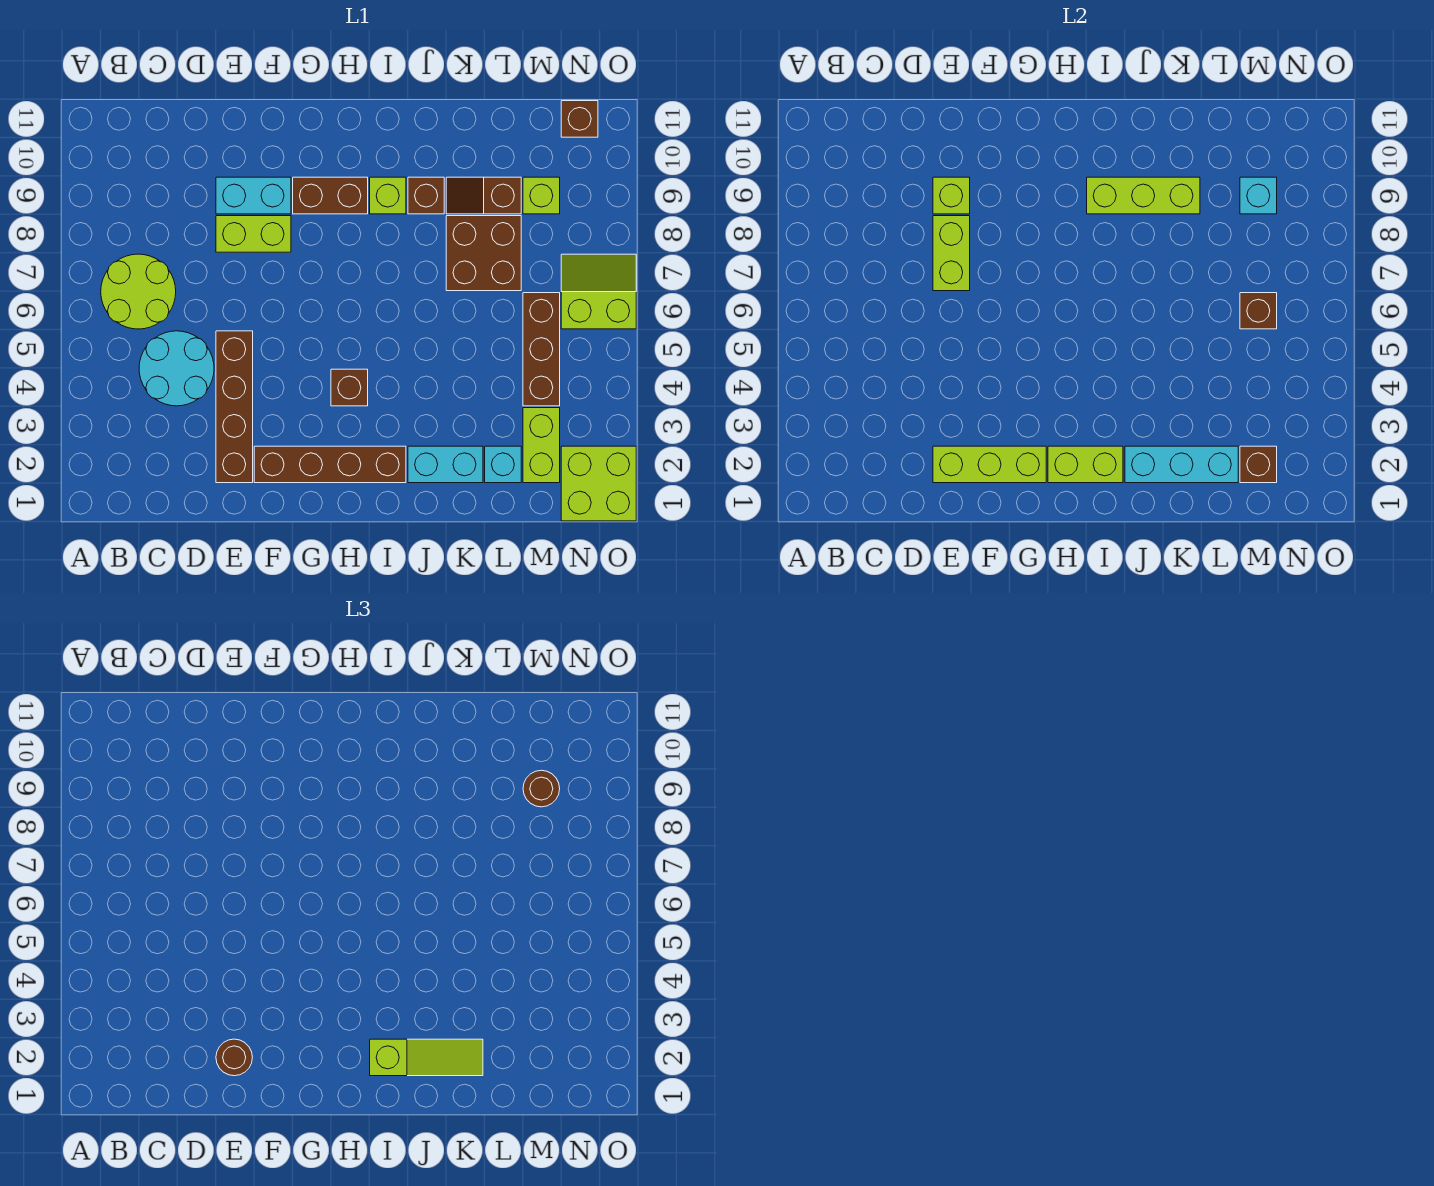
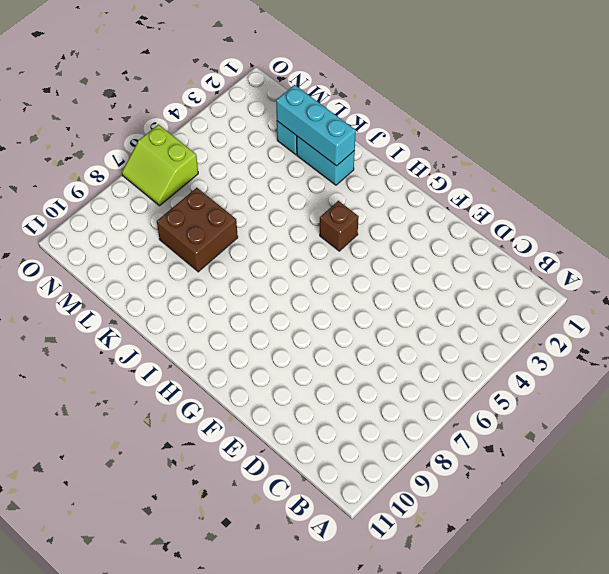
none -> lime round brick B6:C7 level 1
none -> cyan round brick C4:D5 level 1
none -> brown brick E2:E5 level 1
none -> lime brick E8:F8 level 1

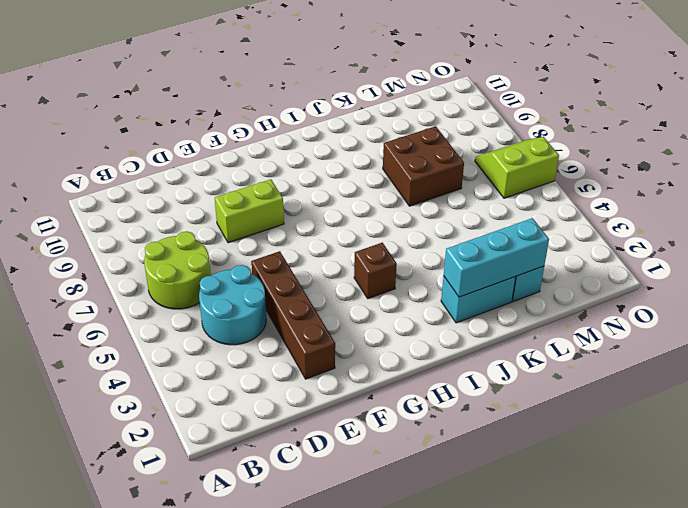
none -> cyan brick E9:F9 level 1
none -> brown brick F2:I2 level 1
none -> brown brick G9:H9 level 1
none -> lime brick I9 level 1

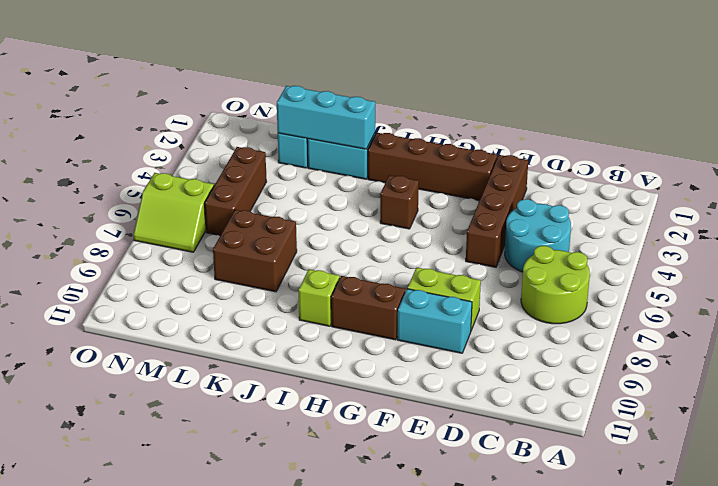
none -> brown brick J9 level 1
none -> brown slope K9:L9 level 1 top L
none -> lime brick M2:M3 level 1
none -> lime brick M9 level 1

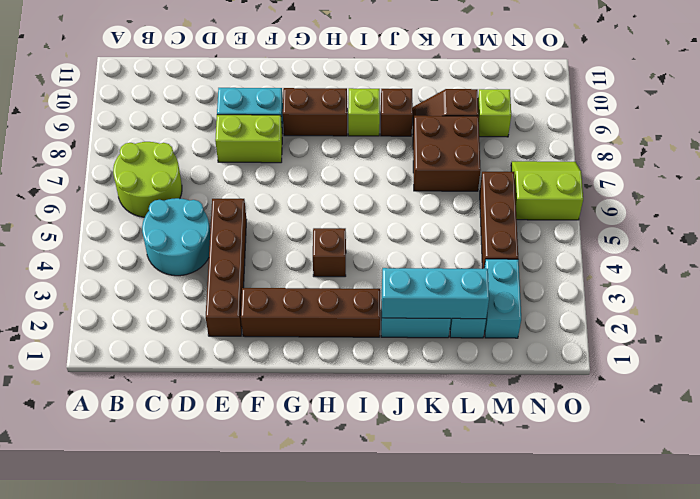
cyan brick M2:M3 level 1 -> lime brick M2:M3 level 1
none -> lime brick N1:O2 level 1
none -> brown brick N11 level 1
none -> lime brick E2:G2 level 2
none -> lime brick E7:E8 level 2

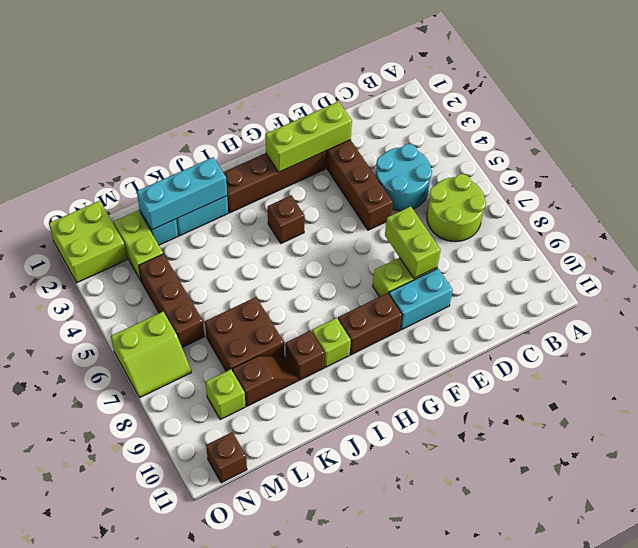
none -> lime brick E9 level 2
none -> lime brick H2:I2 level 2
none -> lime brick I9:K9 level 2
none -> brown brick M2 level 2

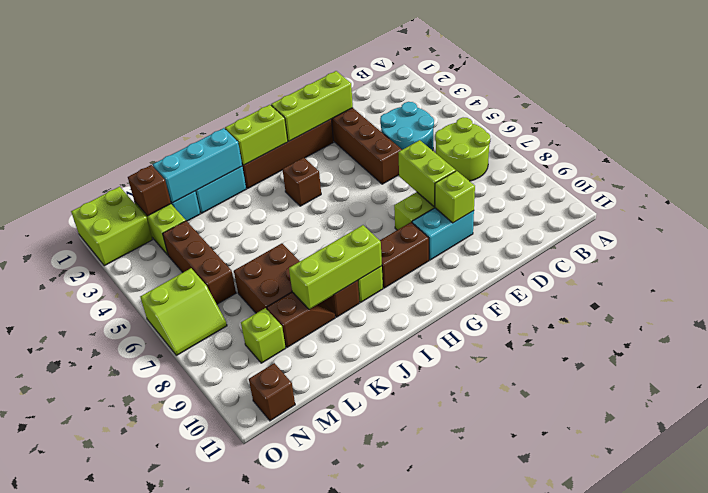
none -> brown brick M6 level 2
none -> cyan brick M9 level 2
none -> brown round brick E2 level 3
none -> lime slope I2:K2 level 3 top I

